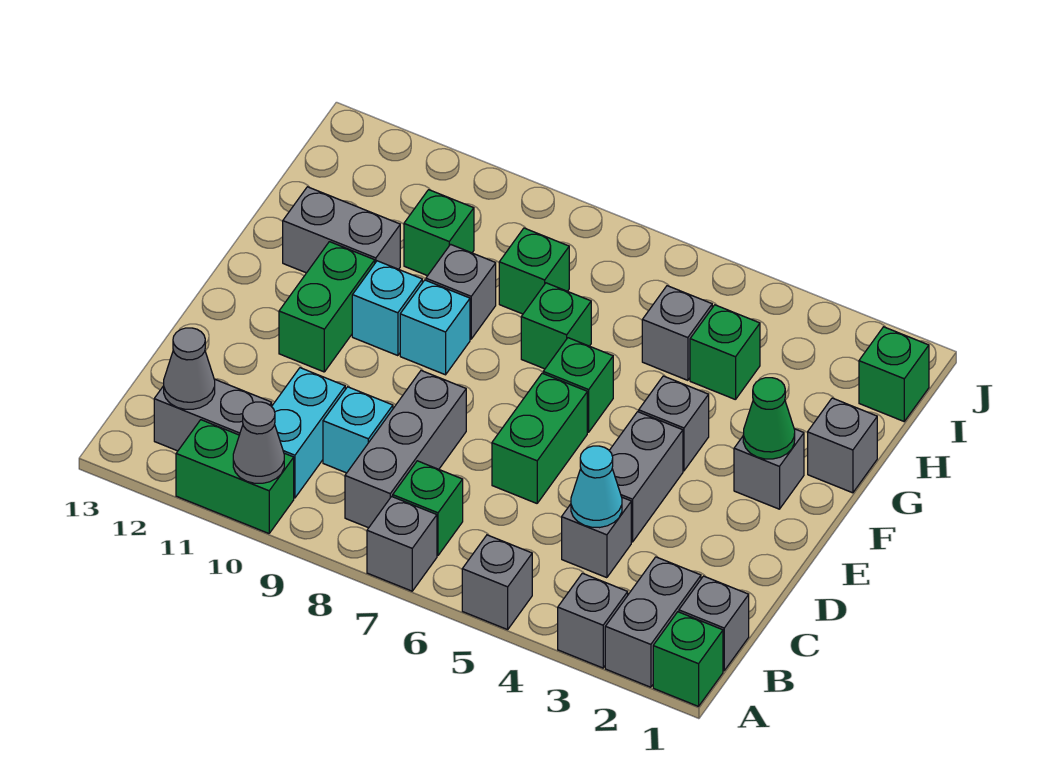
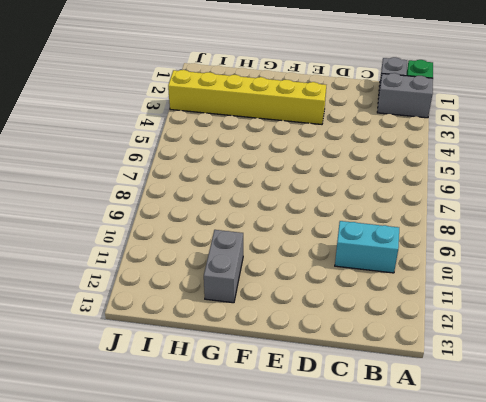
yellow brick E3:J3 level 1 -> none
none -> grey brick A3 level 1
none -> grey brick A5 level 1
none -> grey brick A7 level 1
none -> green brick A10:A11 level 1

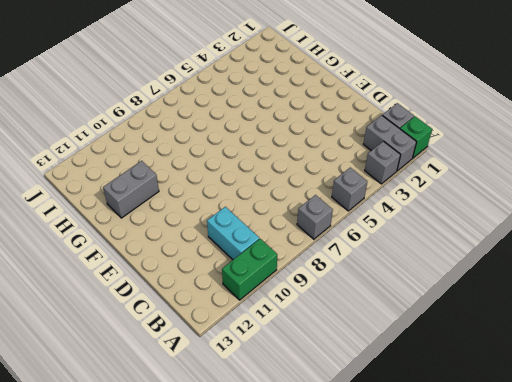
none -> green brick B7 level 1
none -> grey brick B8:D8 level 1
none -> grey brick B11:B12 level 1
none -> grey brick C4 level 1

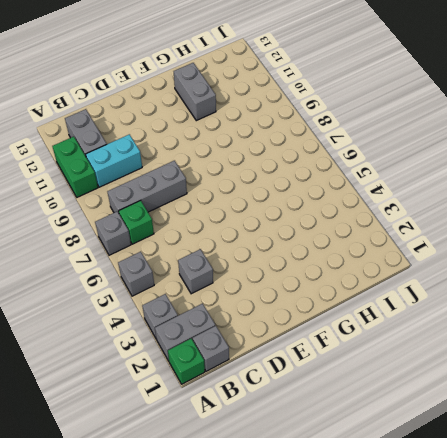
none -> cyan brick C9 level 1
none -> grey brick D4:E4 level 1
none -> green brick D6:E6 level 1
none -> green brick E11:F11 level 1

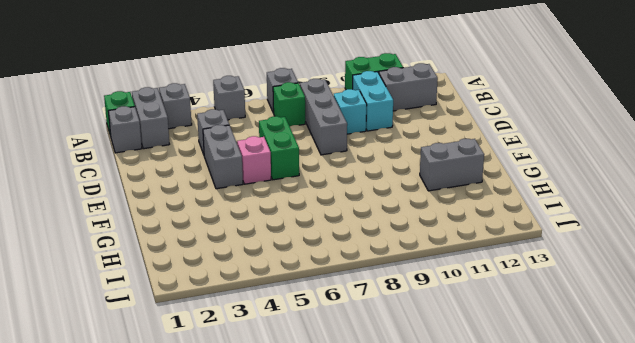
pink brick E5 level 1 -> none
none -> green brick E11:F11 level 1
none -> grey brick F2 level 1
none -> grey brick F4 level 1
none -> green brick F6 level 1

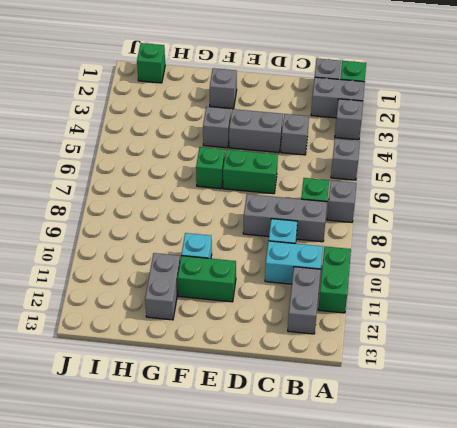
none -> cyan brick F9 level 1
none -> grey brick G1 level 1
none -> green brick G7 level 1
none -> grey brick G9 level 1

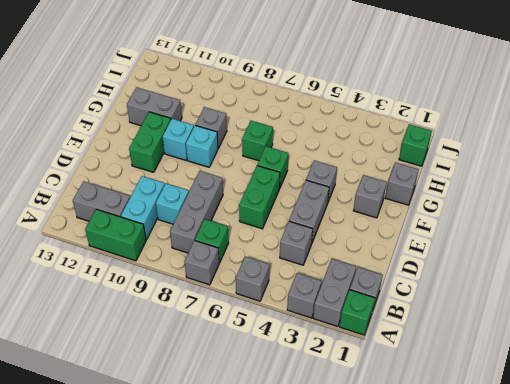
none -> green brick H4 level 1
none -> grey brick H5 level 1
none -> green brick H8 level 1
none -> green brick H10 level 1

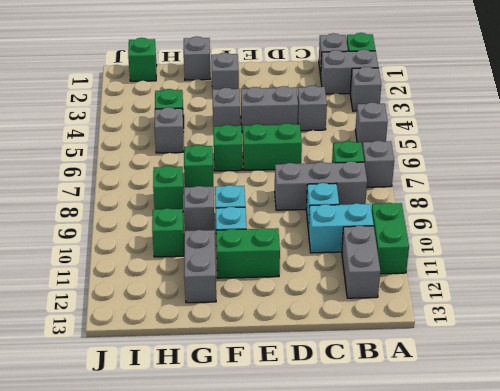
none -> grey cone A10 level 2
none -> grey cone B12 level 2
none -> cyan cone C4 level 2
none -> green cone F2 level 2

